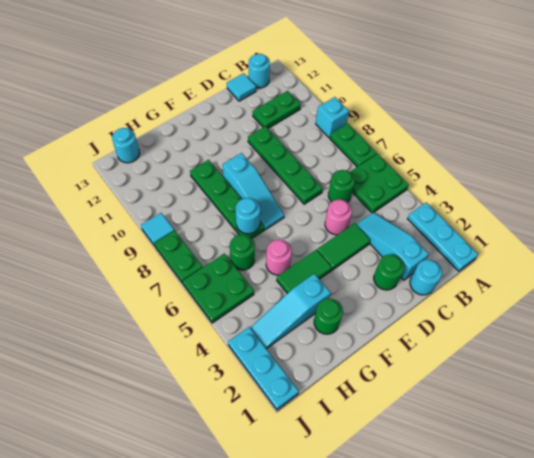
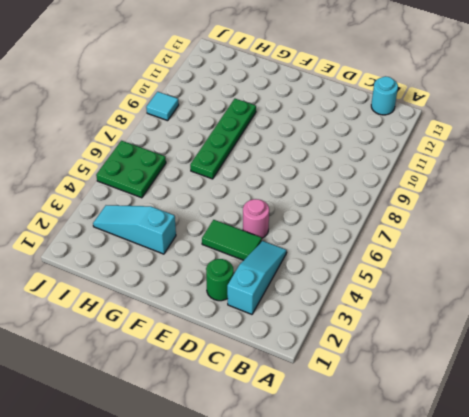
none -> cyan plate A1:A3 level 1
none -> green plate A5:B6 level 1
none -> green plate A7:A8 level 1

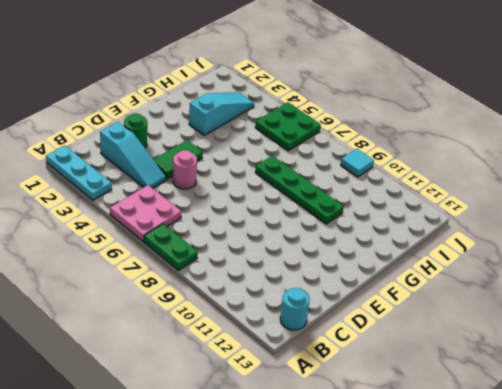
pink plate A5:B6 level 1 -> green plate A5:B6 level 1
none -> cyan brick A9 level 1
none -> green plate B11:C11 level 1
none -> cyan round brick C1 level 1

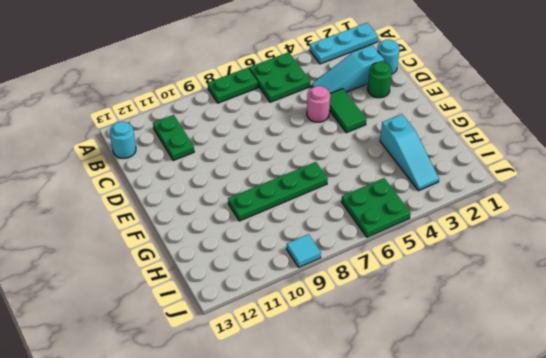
none -> cyan brick A9 level 1
none -> green round brick C6 level 1
none -> cyan tile C13 level 1

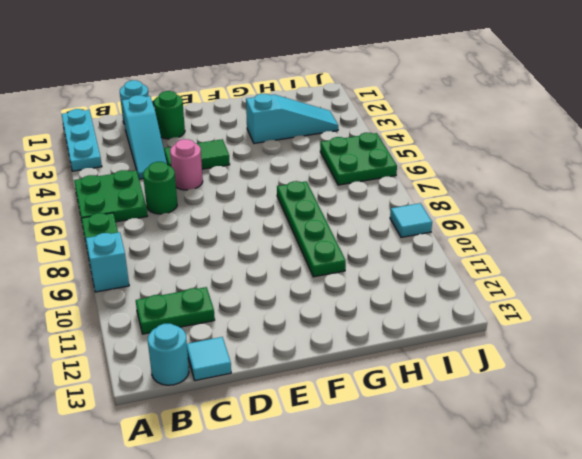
none -> green plate D7:D10 level 1
none -> green tile F4:G4 level 1
none -> cyan slope F7:F9 level 1 top 9

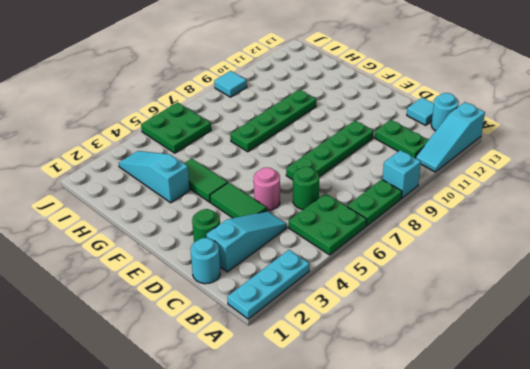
cyan slope A11:A13 level 1 top 13 -> cyan slope F7:F9 level 1 top 9
none -> green round brick G2 level 1
none -> pink round brick G5 level 1
none -> green round brick H6 level 1

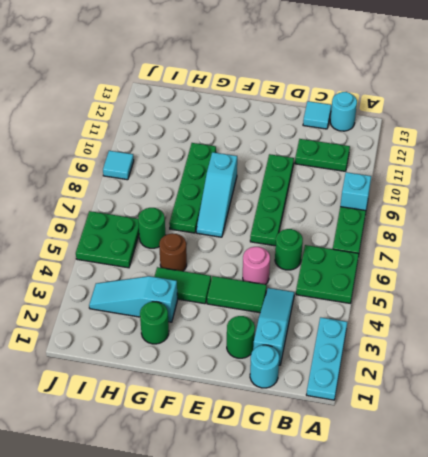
brown round brick G5 level 1 -> pink round brick G5 level 1
none -> cyan round brick I13 level 1
none -> cyan plate J1:J3 level 1
none -> green plate J7:J8 level 1

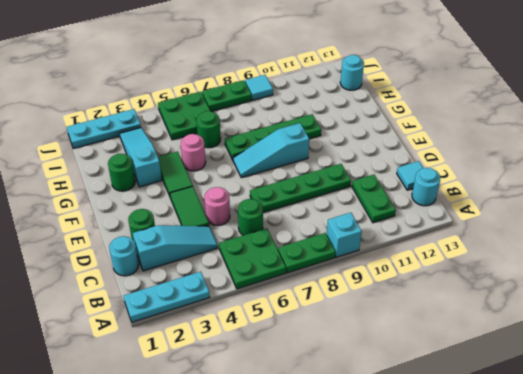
none -> cyan round brick G7 level 2

